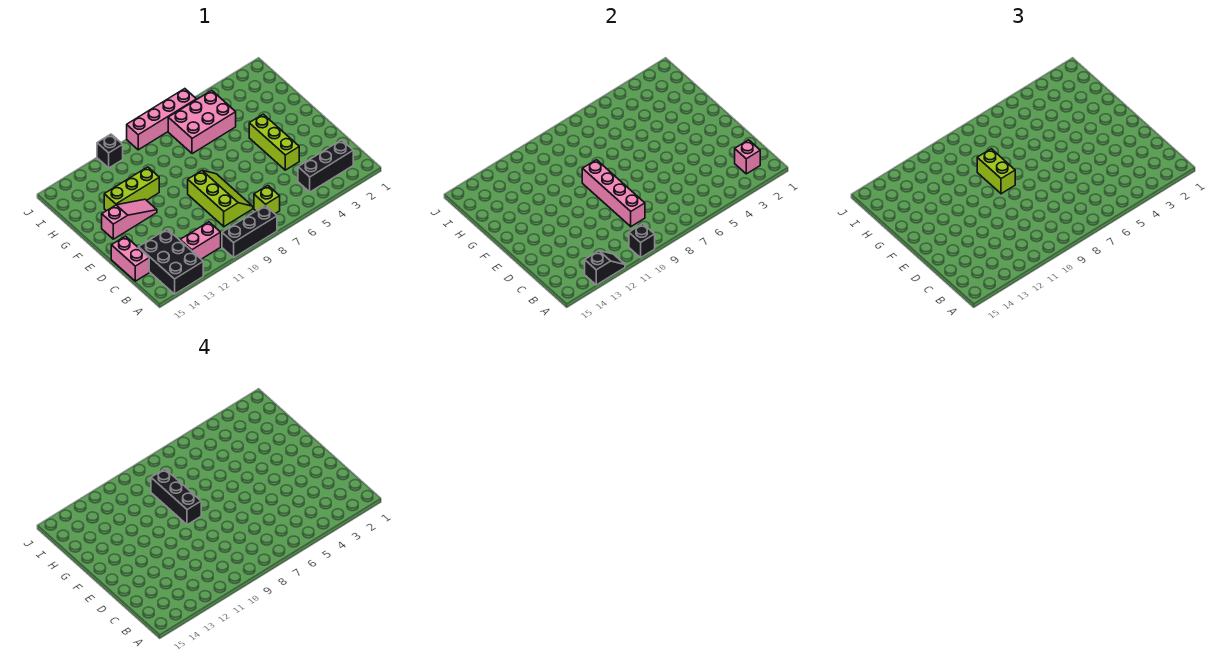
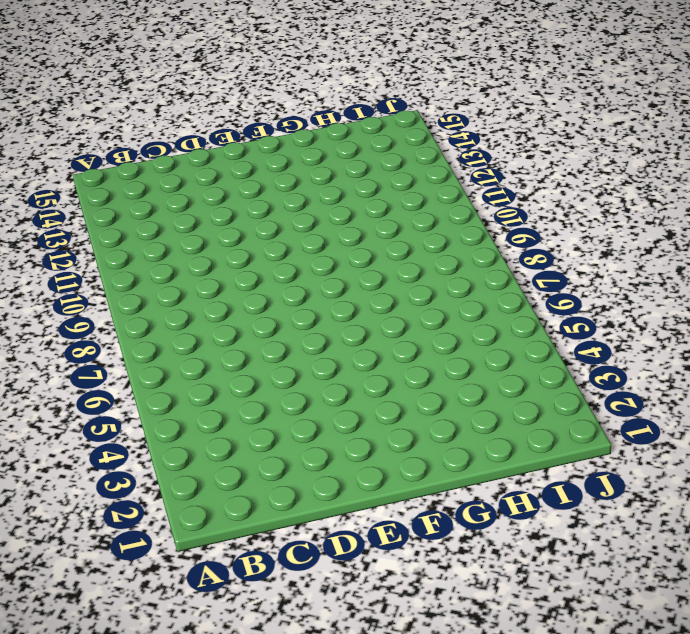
none -> black brick A8:A10 level 1
none -> black brick A13:C14 level 1
none -> black brick B2:B4 level 1

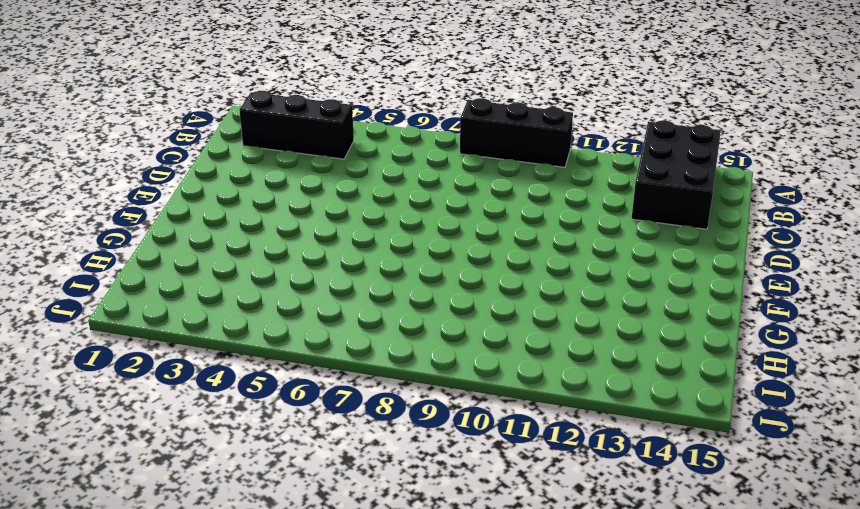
none -> lime brick B7 level 1
none -> pink brick B11:B12 level 1
none -> lime slope C8:E9 level 1 top 9

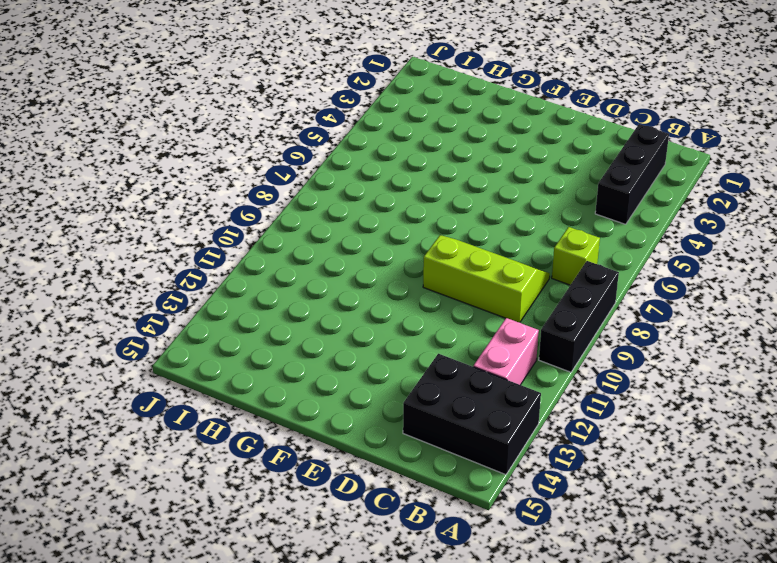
none -> pink brick C15:D15 level 1
none -> lime brick D4:F4 level 1
none -> pink slope F12:F14 level 1 top 14

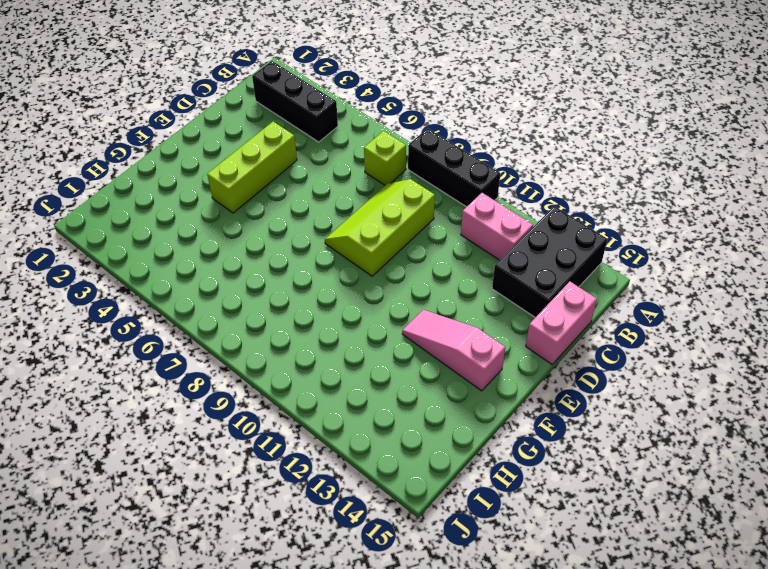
none -> lime brick G11:G13 level 1
none -> pink brick H5:I7 level 1
none -> pink brick J6:J9 level 1

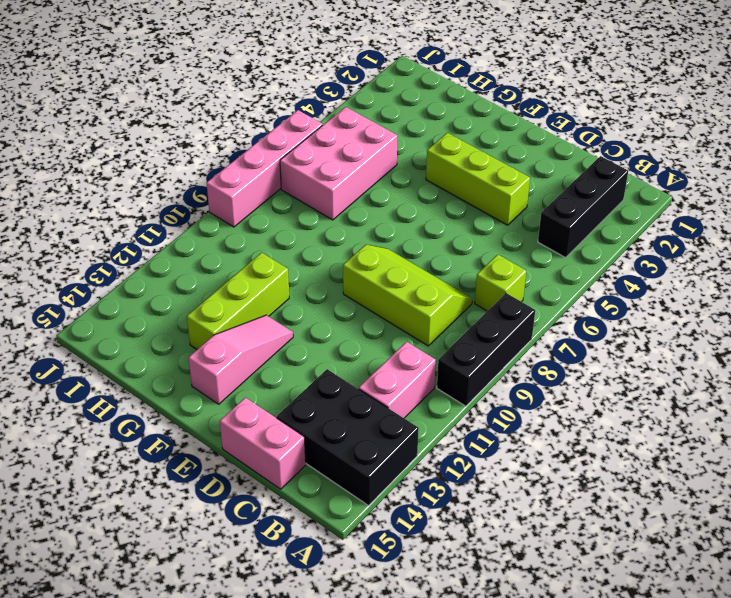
none -> black brick J11 level 1
none -> black brick A10 level 2
none -> black slope A12:A13 level 2 top 13

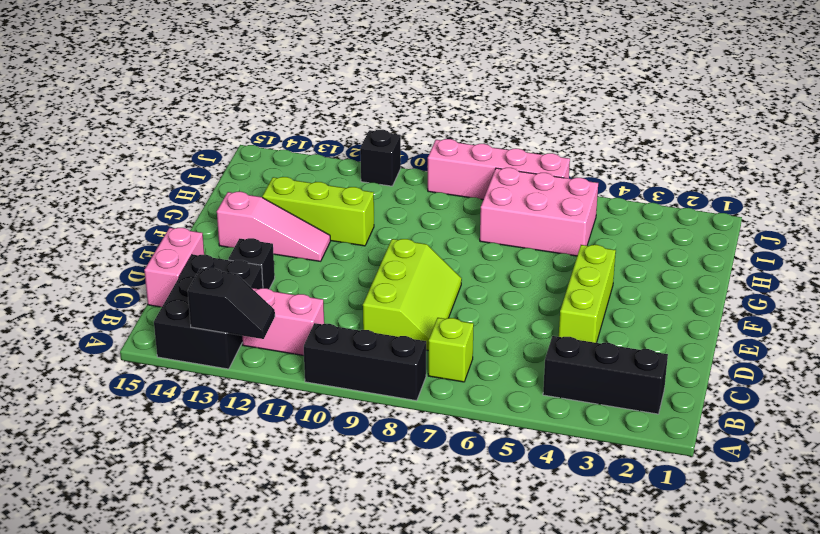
black brick D13 level 1 -> black brick A10 level 2
none -> pink brick B2 level 2
none -> pink brick C9:F9 level 2
none -> lime brick F9:G9 level 3

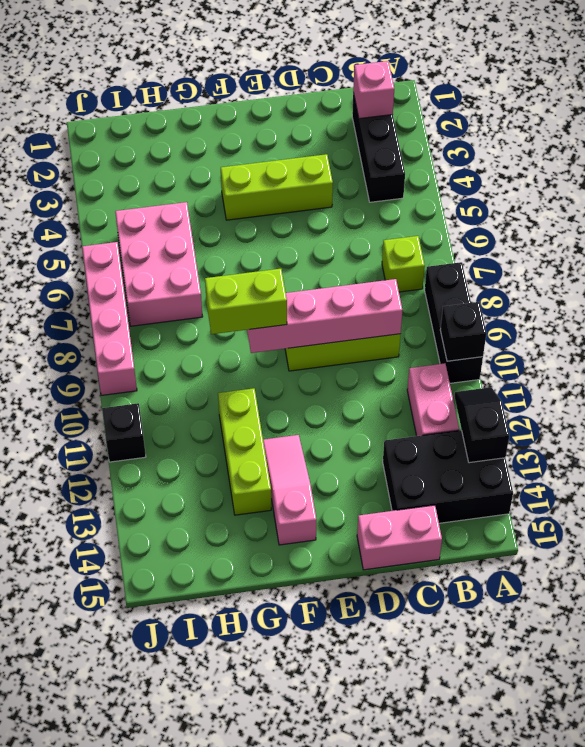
none -> black brick F9:H9 level 4

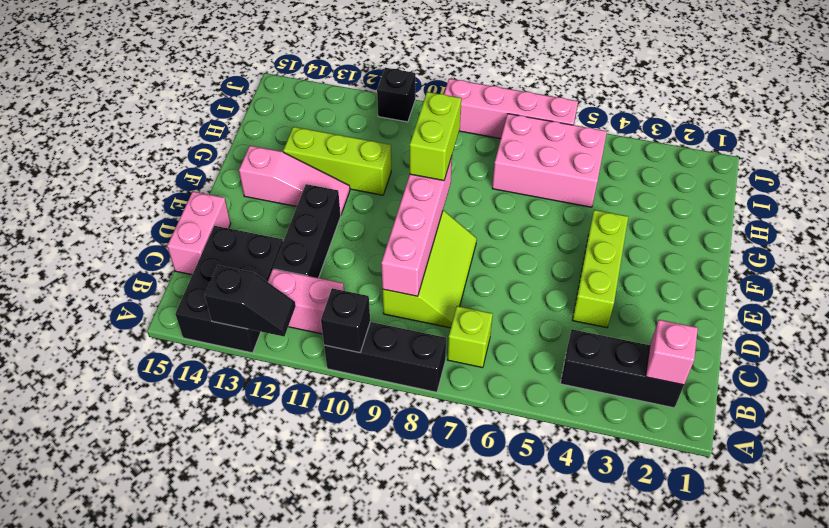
black brick C12:E12 level 1 -> black brick F9:H9 level 4

